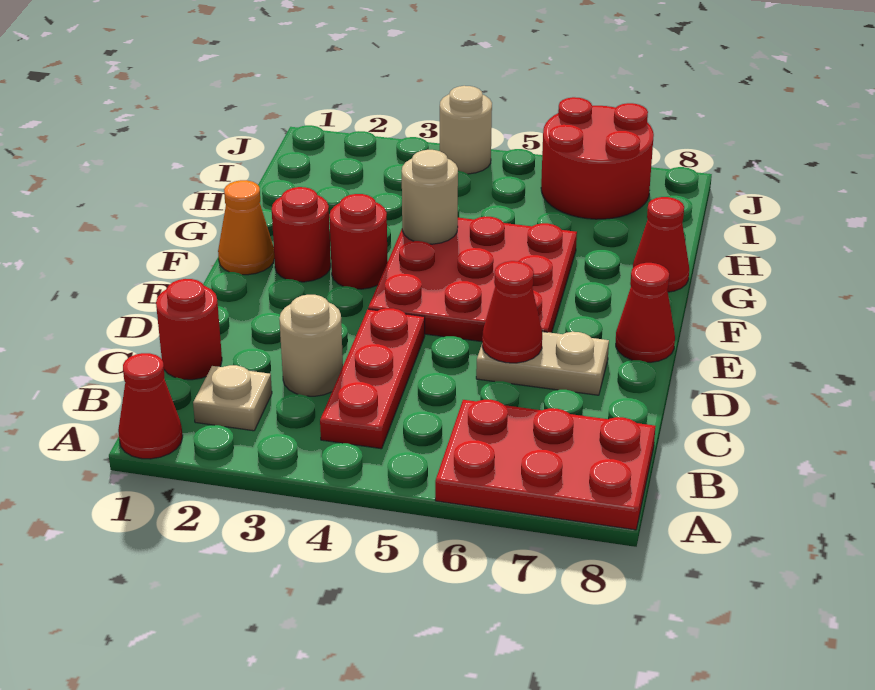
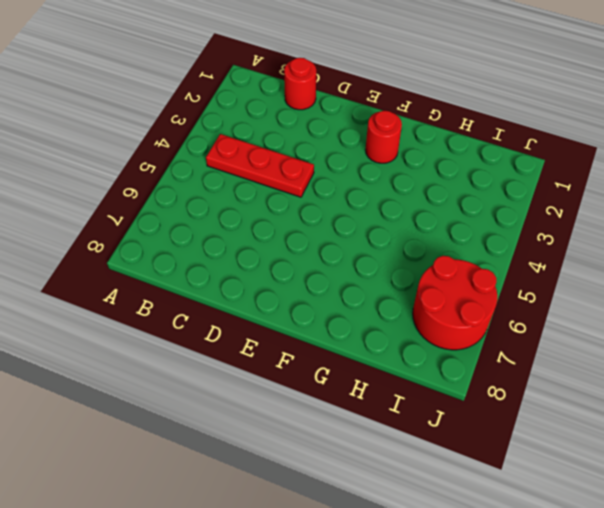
none -> red cone A1 level 1
none -> red plate A6:B8 level 1
none -> tan plate B2 level 1

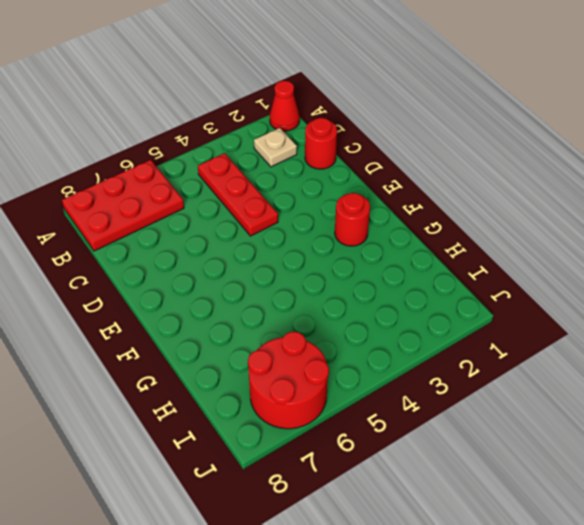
none -> tan round brick C3 level 1
none -> tan plate D6:D7 level 1
none -> red plate E4:G6 level 1

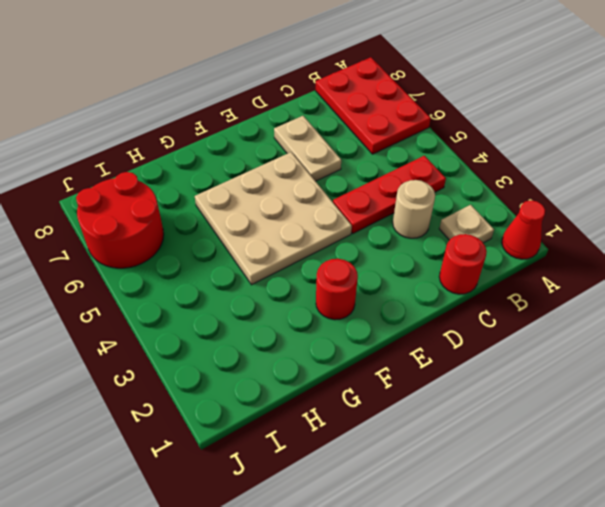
tan plate E4:G6 level 1 -> red plate E4:G6 level 1
none -> red cone E8 level 1
none -> orange cone F1 level 1
none -> red round brick F3 level 1

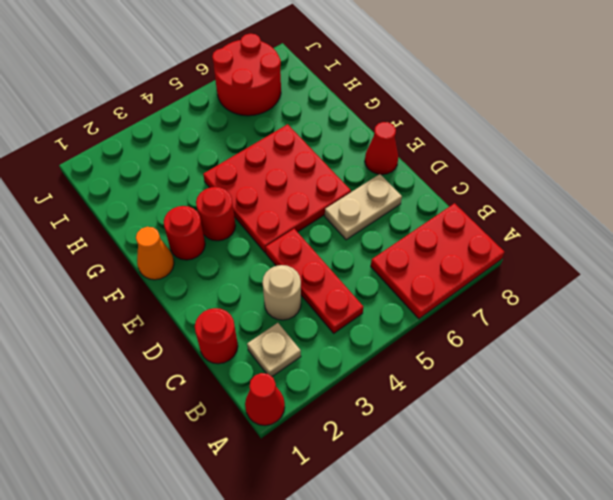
none -> red cone G8 level 1
none -> tan round brick J4 level 1
none -> red cone D6 level 2

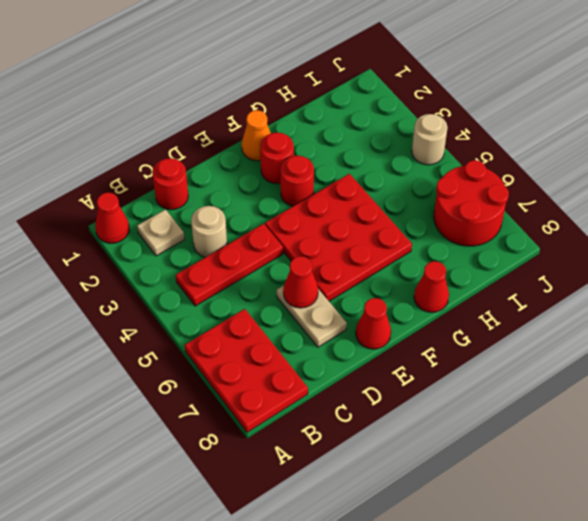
none -> tan round brick G4 level 2

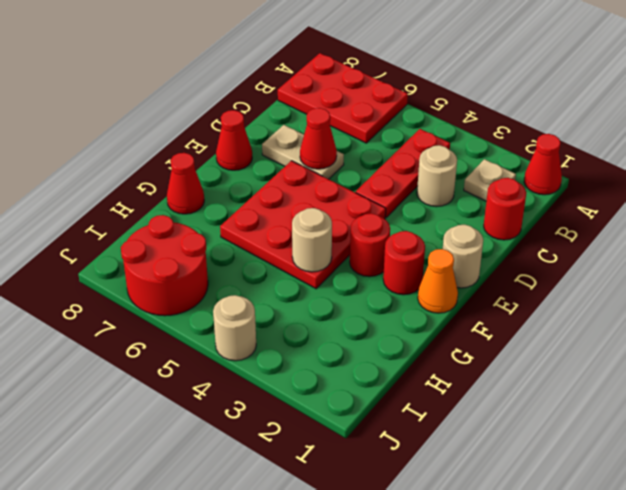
tan round brick E1 level 1 -> none

